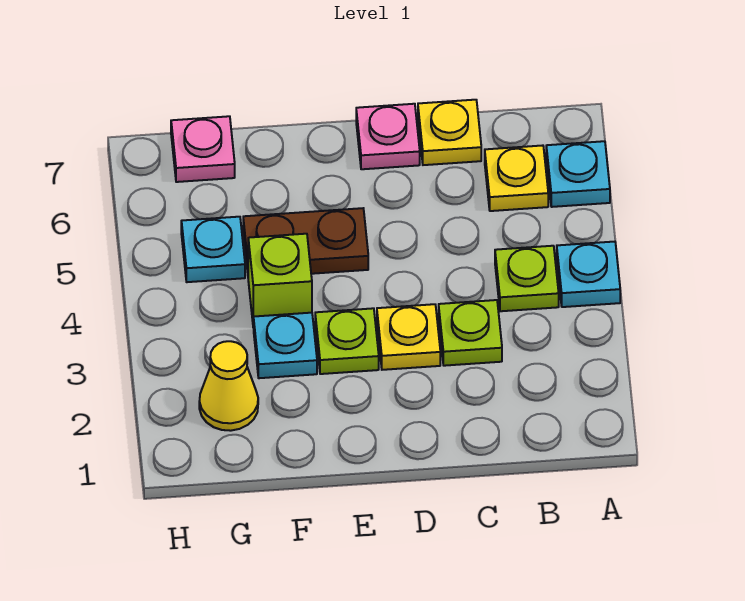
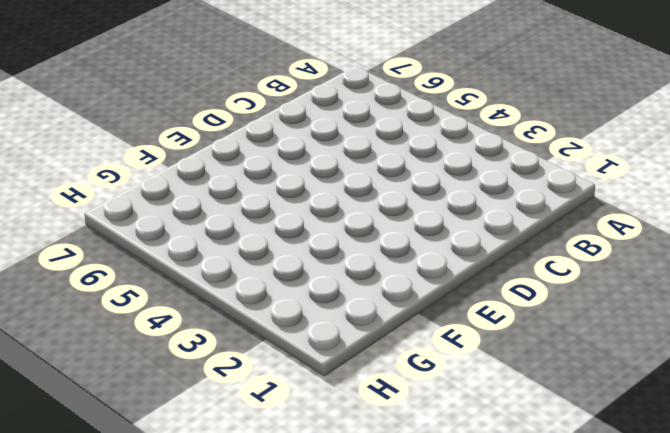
none -> cyan plate A4 level 1
none -> cyan plate A6 level 1
none -> lime plate B4 level 1

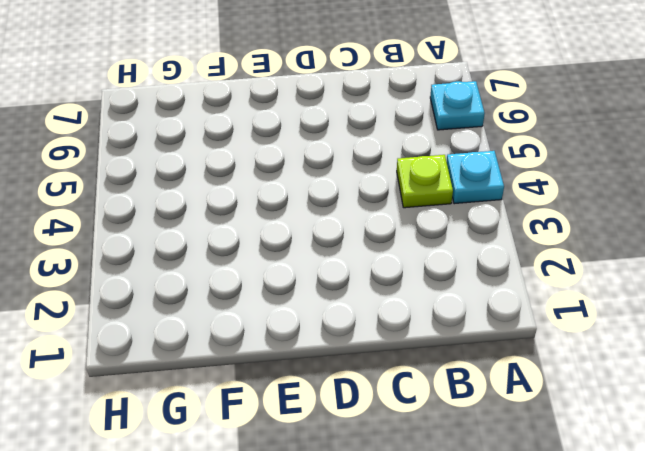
none -> yellow plate B6 level 1
none -> lime plate C3 level 1
none -> yellow plate C7 level 1

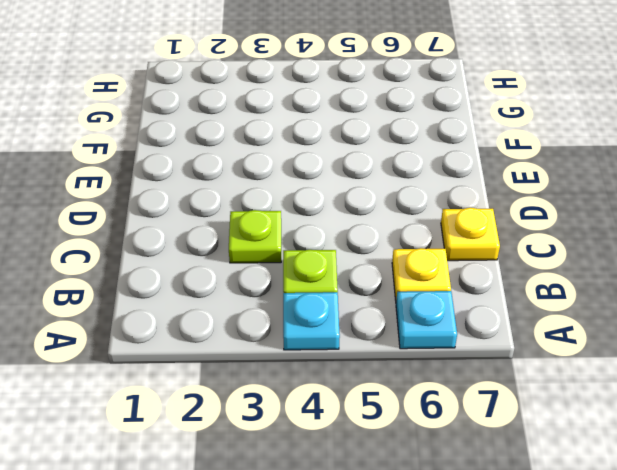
none -> yellow plate D3 level 1
none -> pink plate D7 level 1
none -> lime plate E3 level 1

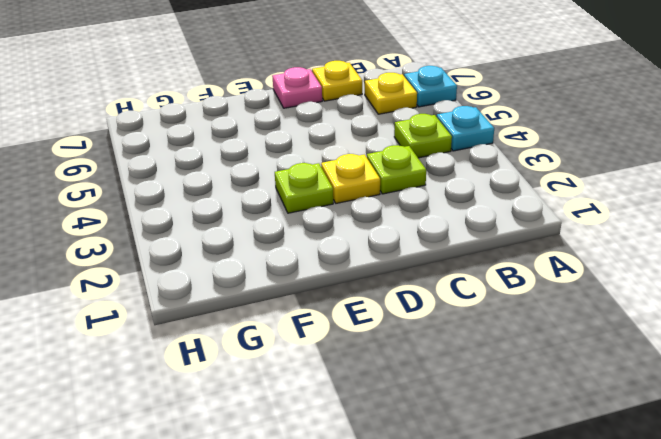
none -> brown plate E5:F5 level 1
none -> cyan plate F3 level 1
none -> lime brick F4 level 1

